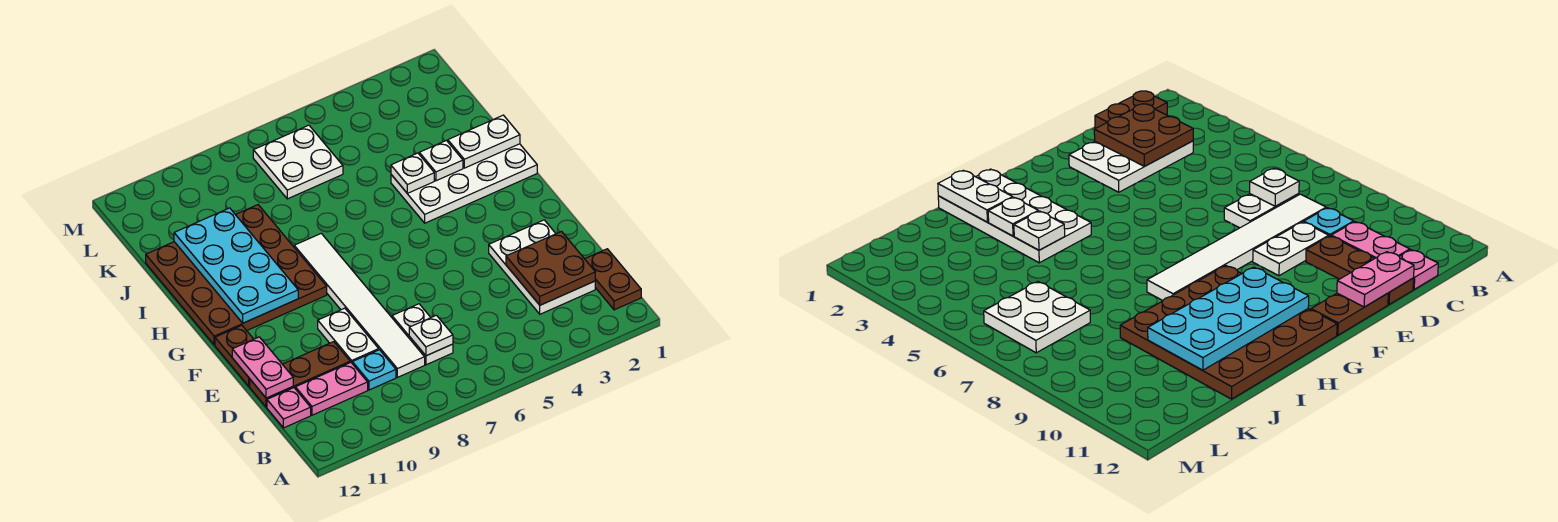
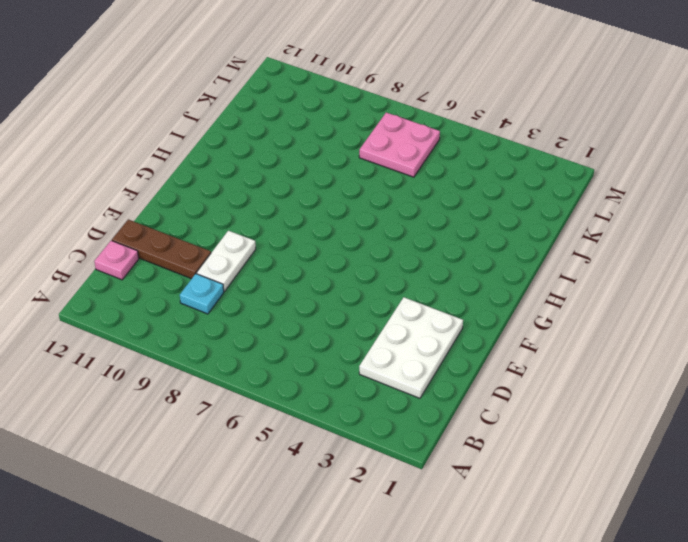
pink plate K6:L7 level 1 -> white plate K6:L7 level 1
none -> brown plate B1:C1 level 1
none -> white plate C7:D7 level 1
none -> white tile C8:H8 level 1

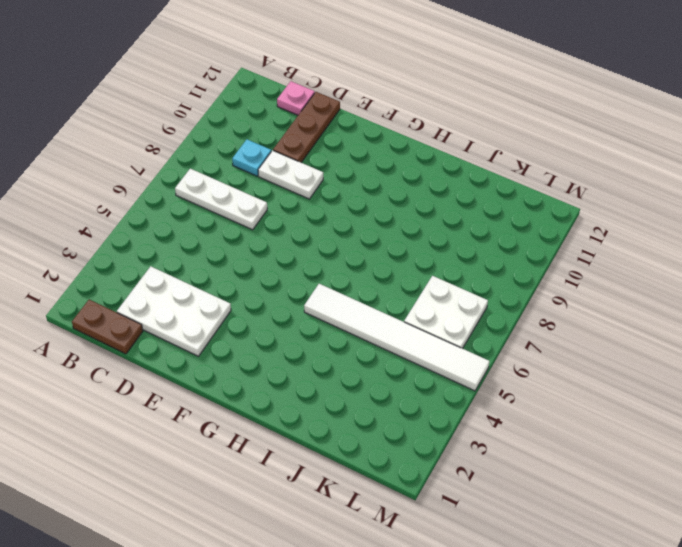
white plate B7:D7 level 1 -> white plate C7:D7 level 1
white tile H5:M5 level 1 -> white tile C8:H8 level 1
none -> pink plate C10:C11 level 1
none -> brown plate E12:F12 level 1
none -> brown plate G9:J12 level 1

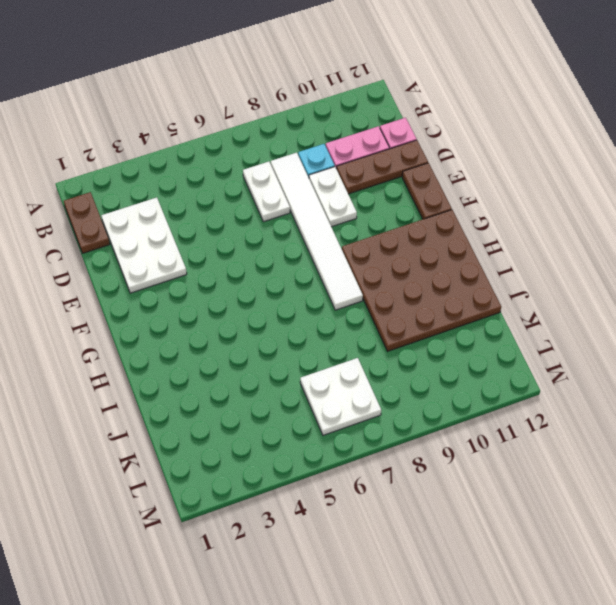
none -> white plate H1:I4 level 1
none -> brown plate C2:D3 level 2
none -> white plate C7 level 2

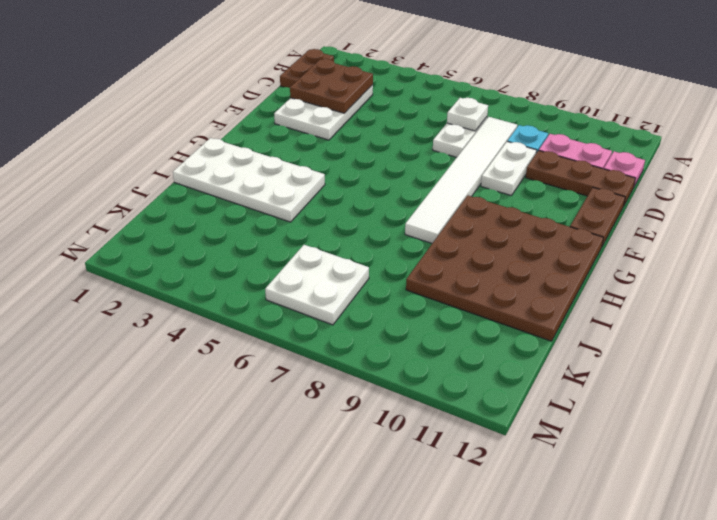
none -> pink plate D12:E12 level 2
none -> cyan plate G10:J11 level 2
none -> white plate I1:I2 level 2

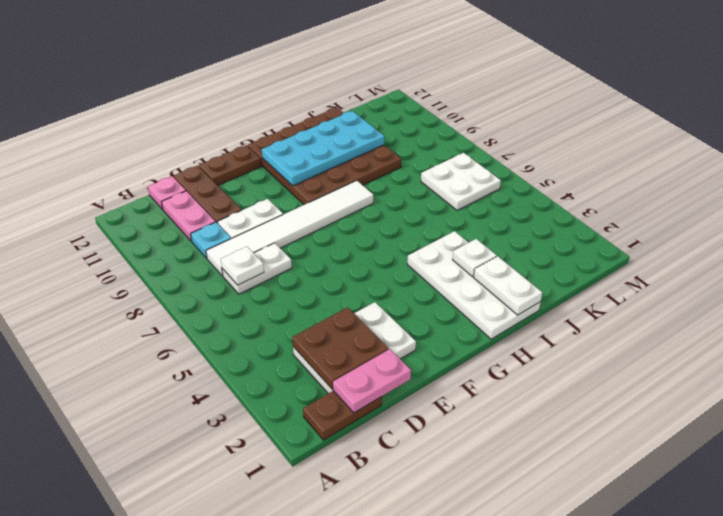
pink plate C1:D1 level 2 -> pink plate D12:E12 level 2
none -> white plate I4 level 2

